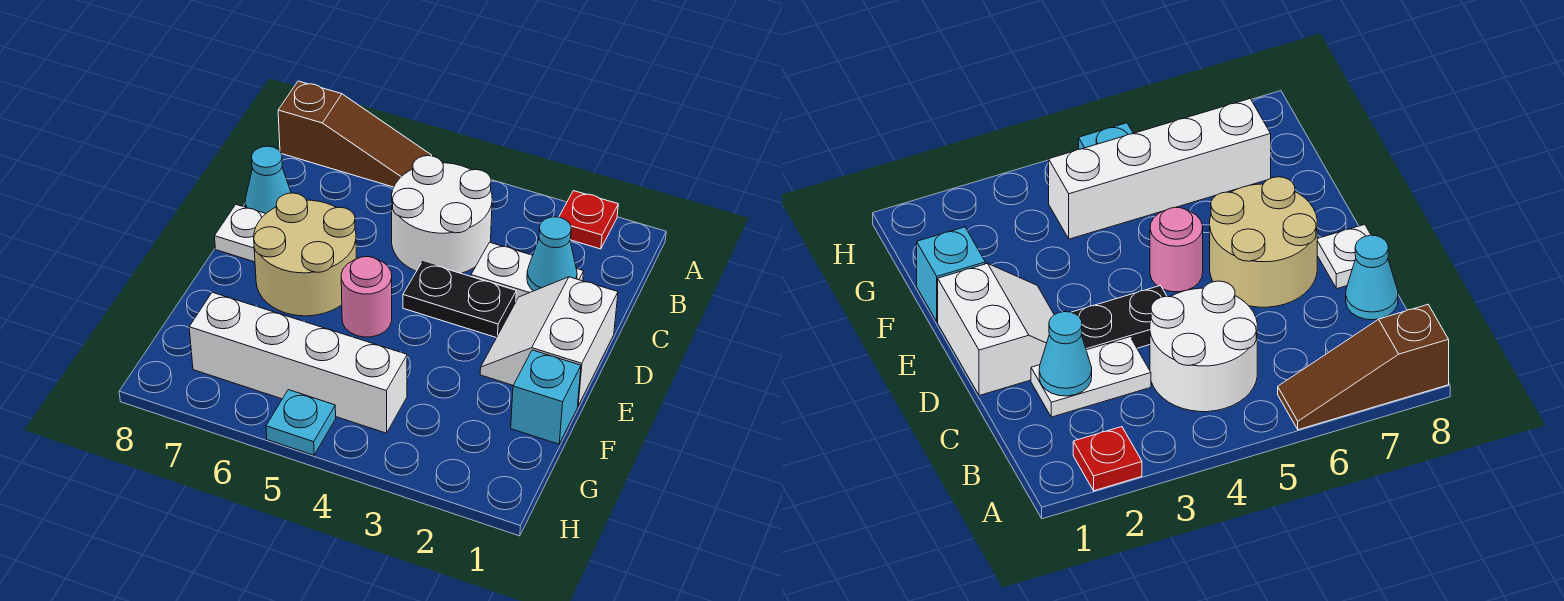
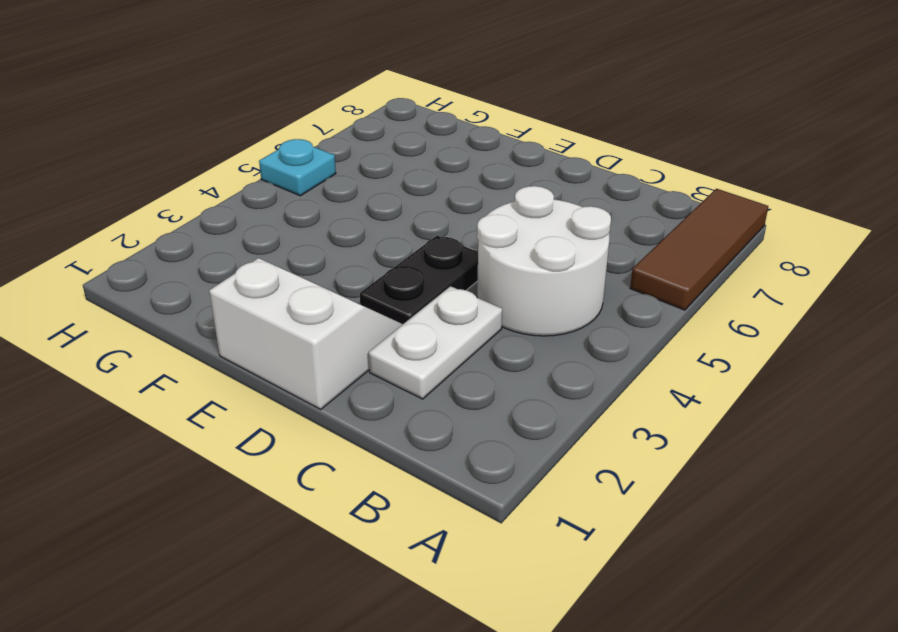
brown tile A6:A8 level 1 -> brown slope A6:A8 level 1 top 8
none -> red plate A2 level 1
none -> cyan cone C8 level 1
none -> tan round brick D6:E7 level 1

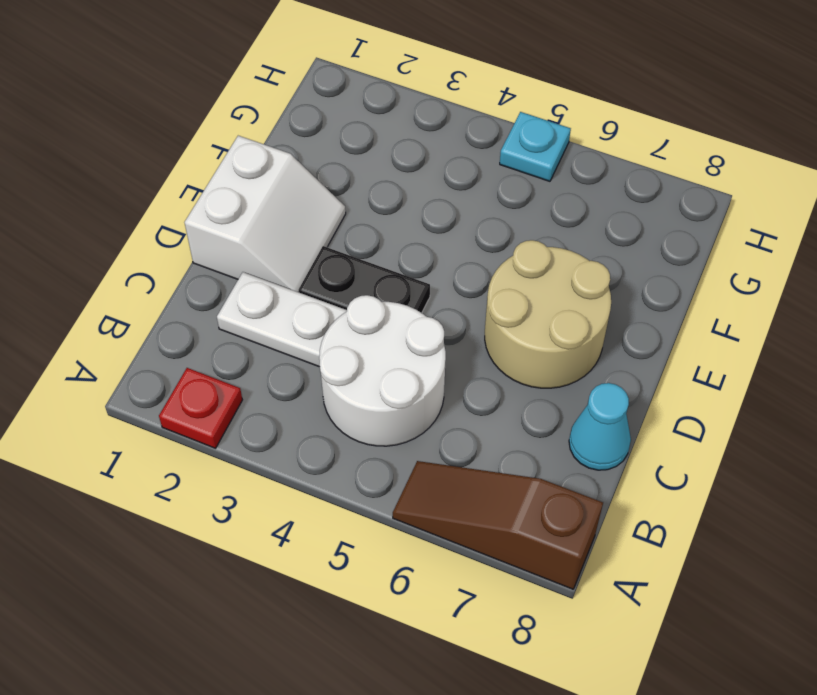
none -> white plate D8 level 1
none -> pink round brick E5 level 1
none -> cyan brick F1 level 1

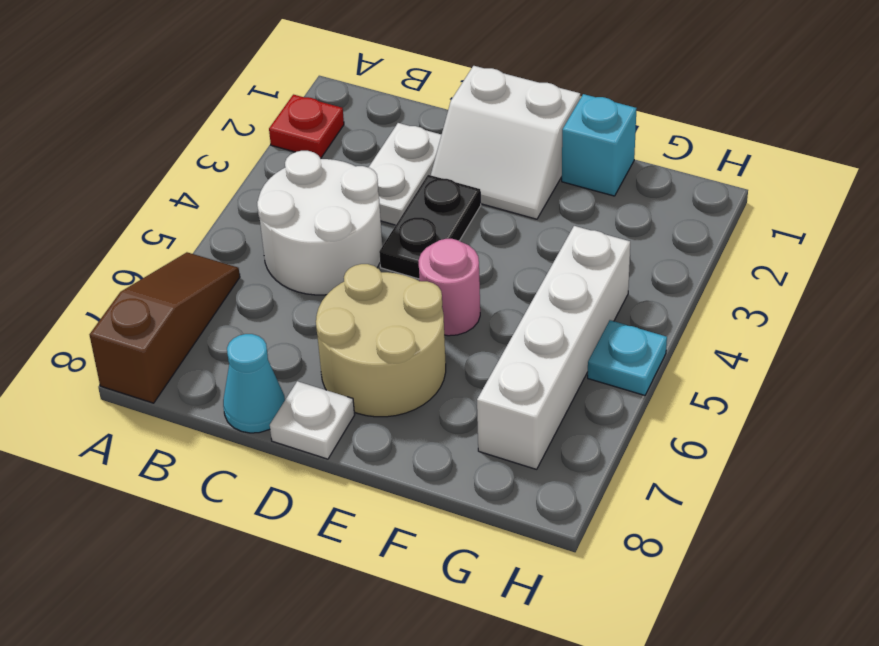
none -> cyan cone C2 level 2

